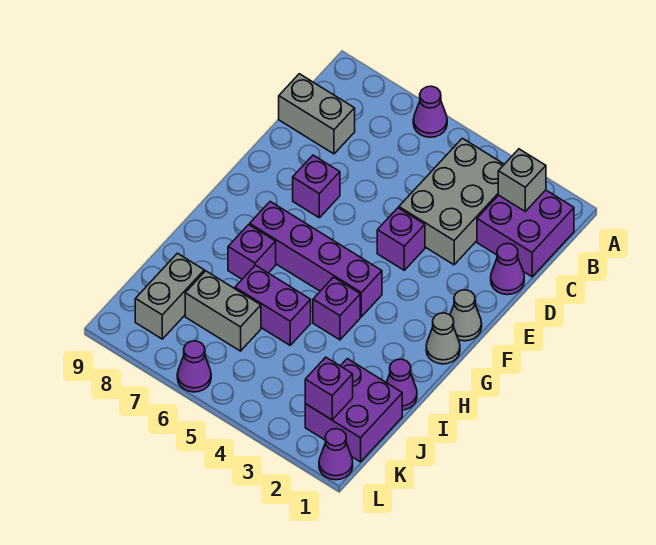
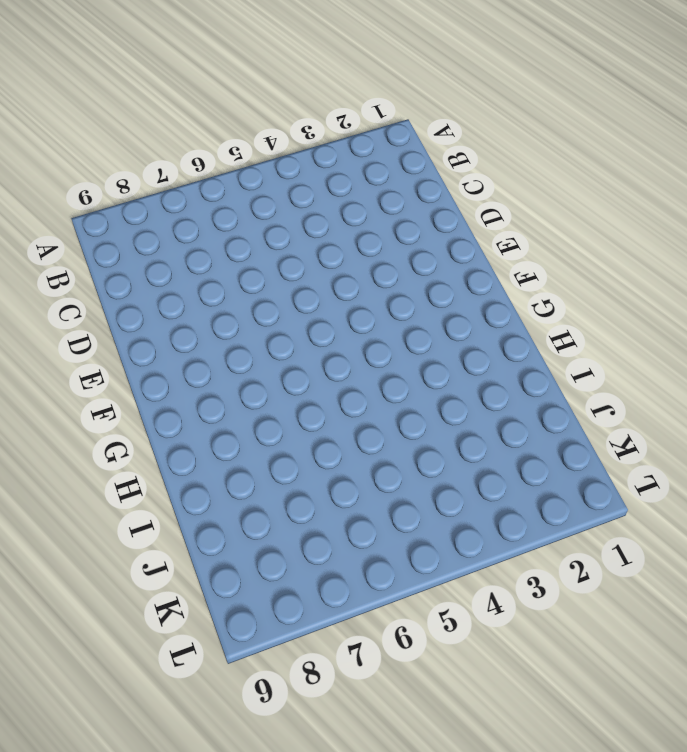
none -> purple cone A6 level 1
none -> purple brick B1:C2 level 1
none -> grey brick B3:D4 level 1

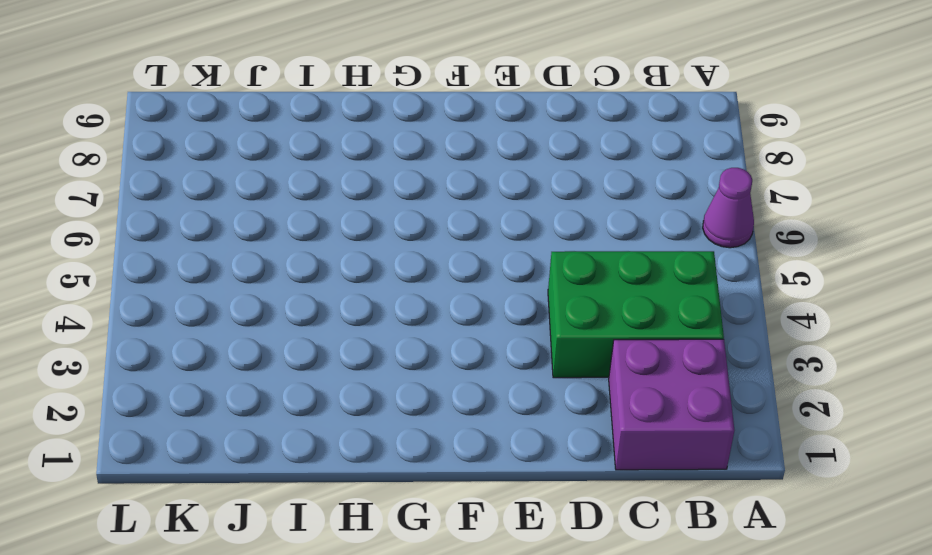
green brick B3:D4 level 1 -> grey brick B3:D4 level 1
none -> grey brick C8:C9 level 1
none -> purple cone D1 level 1
none -> purple brick E4 level 1

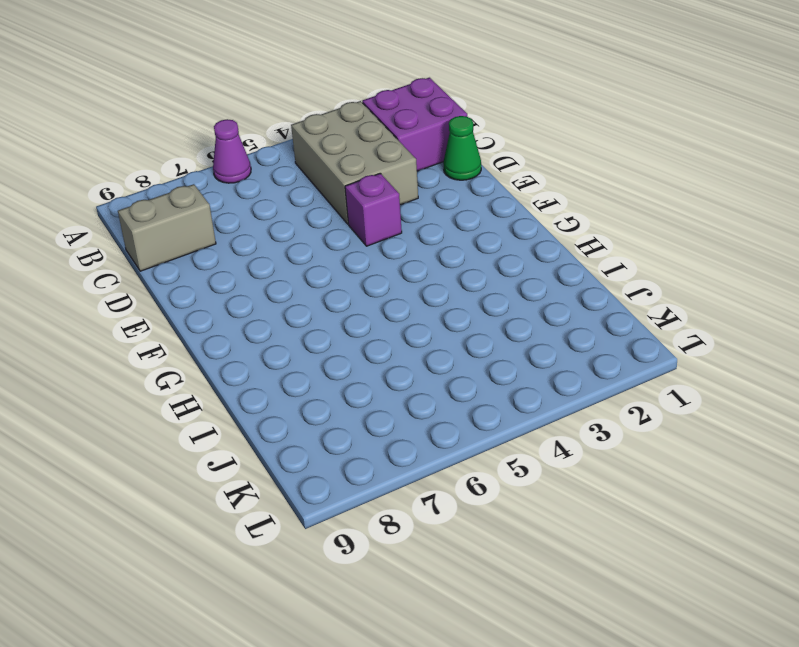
green cone D1 level 1 -> purple cone D1 level 1
none -> purple brick E7 level 1
none -> grey cone F1 level 1
none -> grey cone G1 level 1

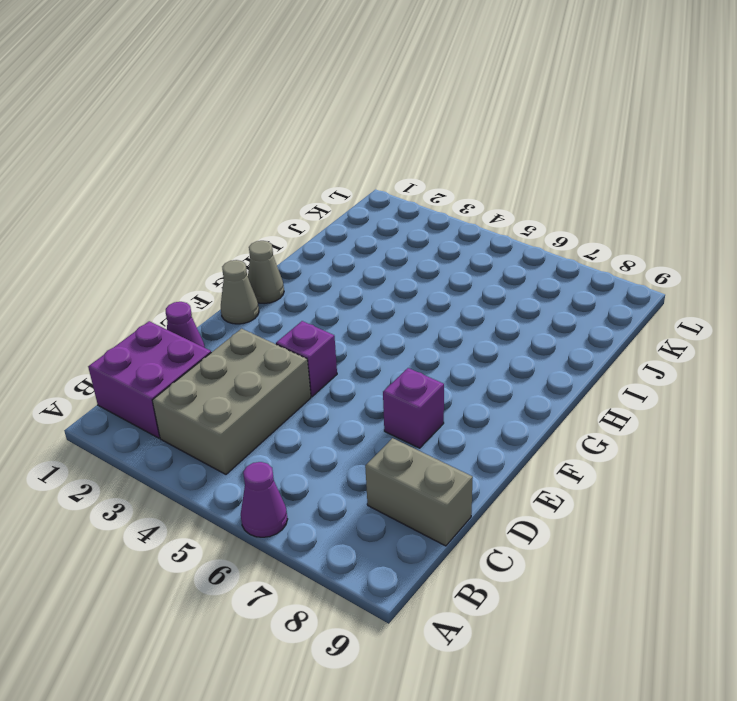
none -> purple brick G4:G7 level 1
none -> purple brick H4 level 1
none -> purple brick H7 level 1

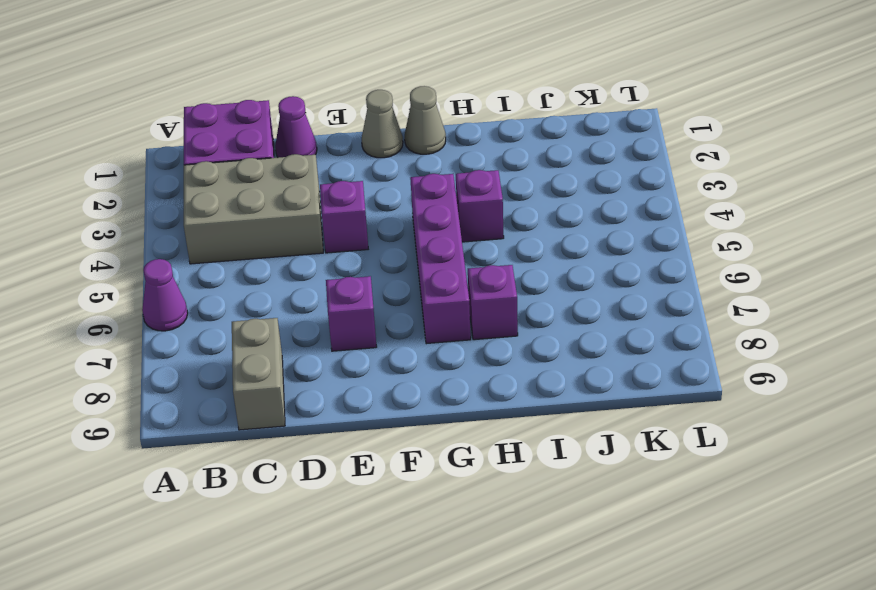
none -> purple cone I1 level 1
none -> purple brick I5:I6 level 1
none -> purple brick J1:K2 level 1

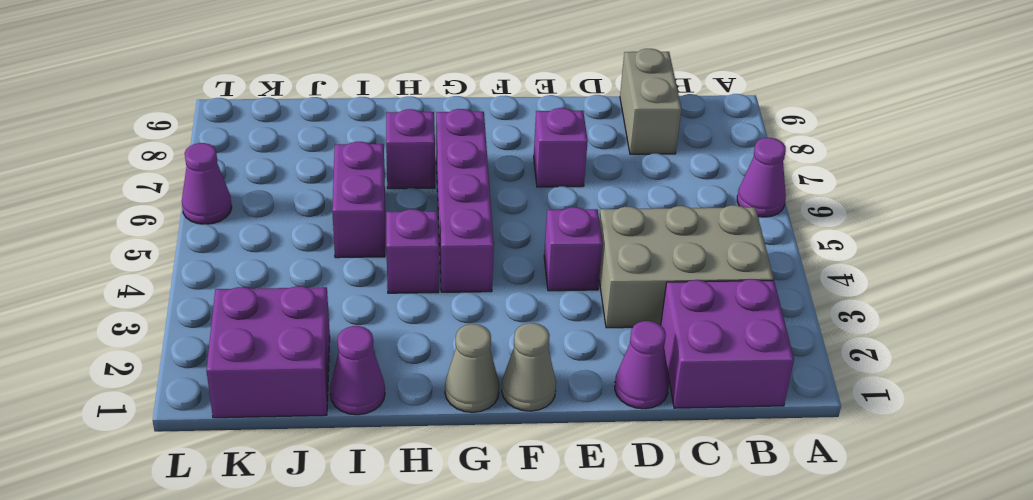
none -> grey brick J6:J7 level 1
none -> grey brick J8:K8 level 1
none -> purple cone L1 level 1

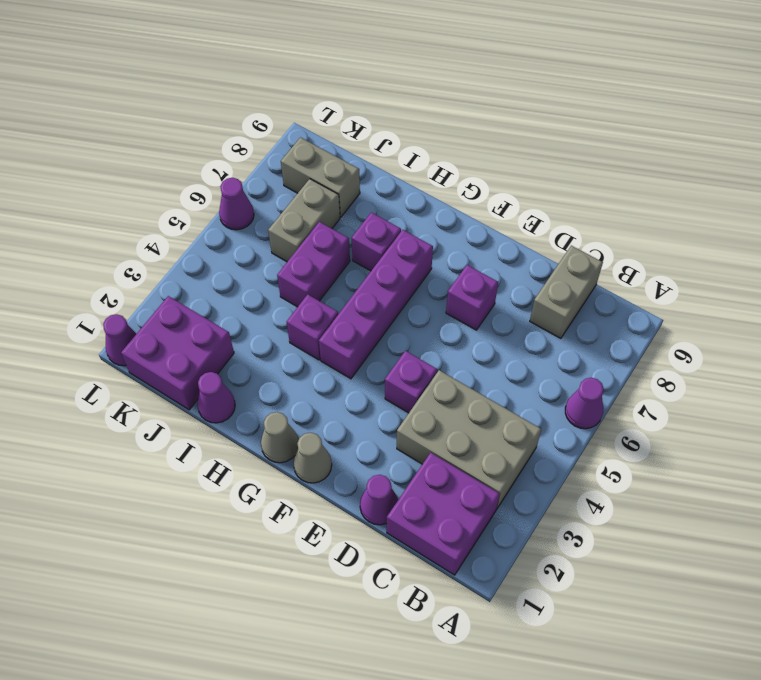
none -> grey brick B2 level 2
none -> purple brick K2 level 2

